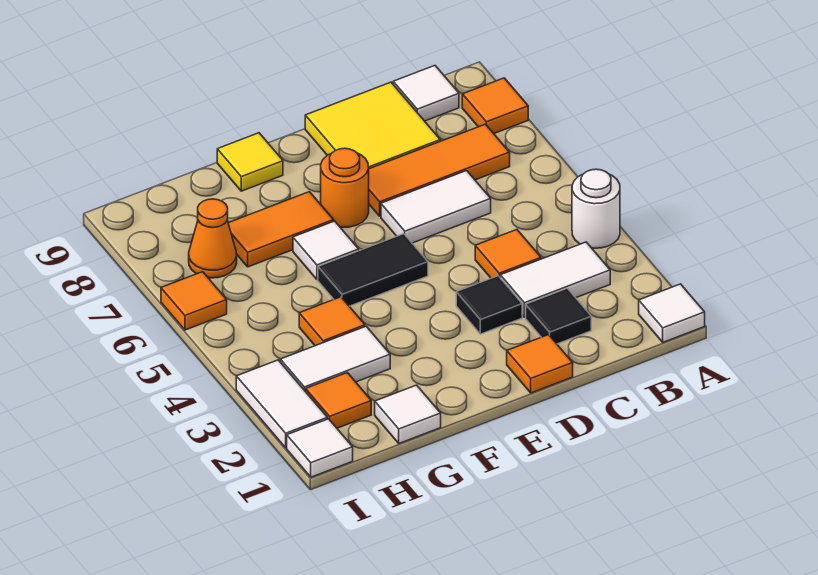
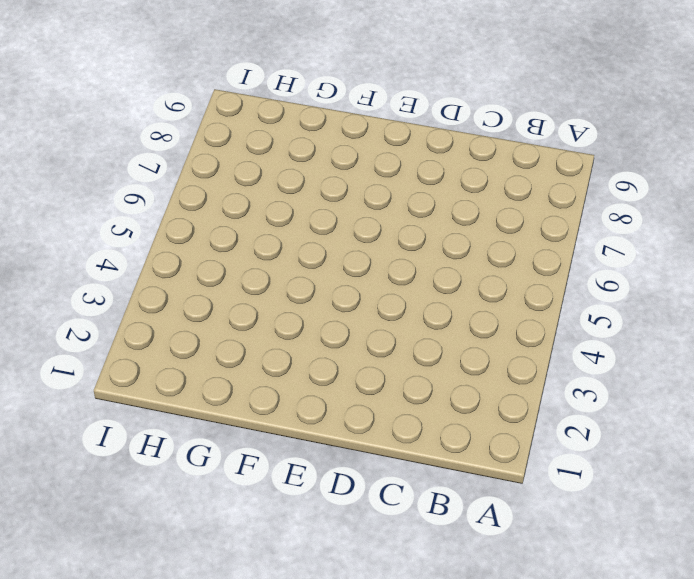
none -> white tile A1 level 1
none -> white round brick A4 level 1
none -> orange tile A8 level 1

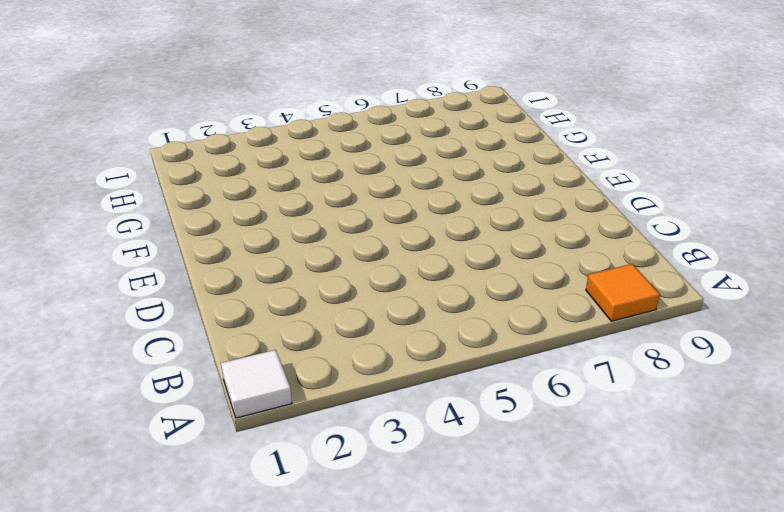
none -> white round brick A4 level 1
none -> white tile B3:C3 level 1
none -> orange tile B7:D7 level 1

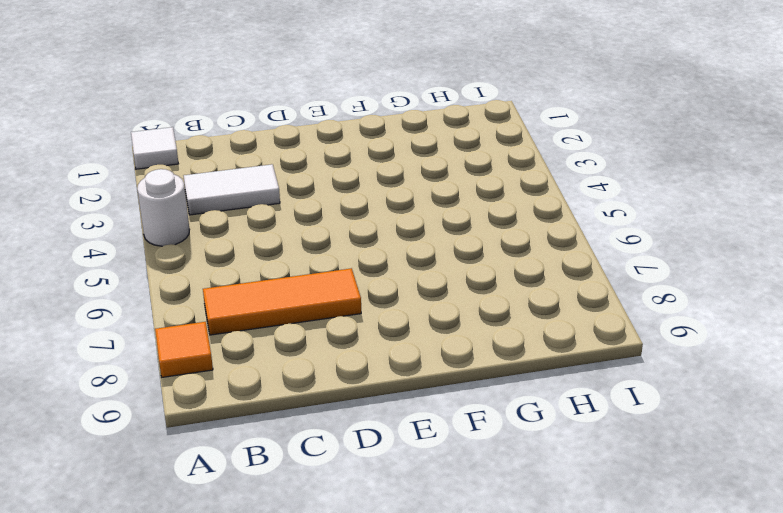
none -> white tile B9 level 1
none -> black tile C2 level 1
none -> orange tile C4 level 1

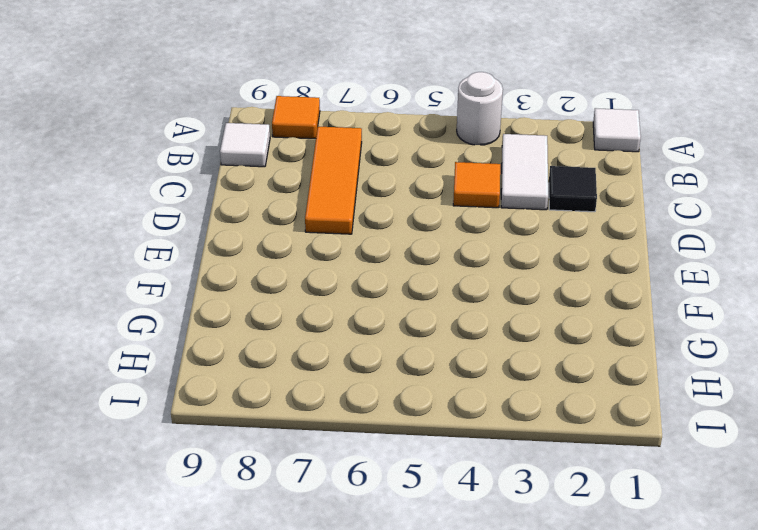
none -> white tile C6:D6 level 1
none -> yellow tile C8:D9 level 1
none -> orange tile D1 level 1

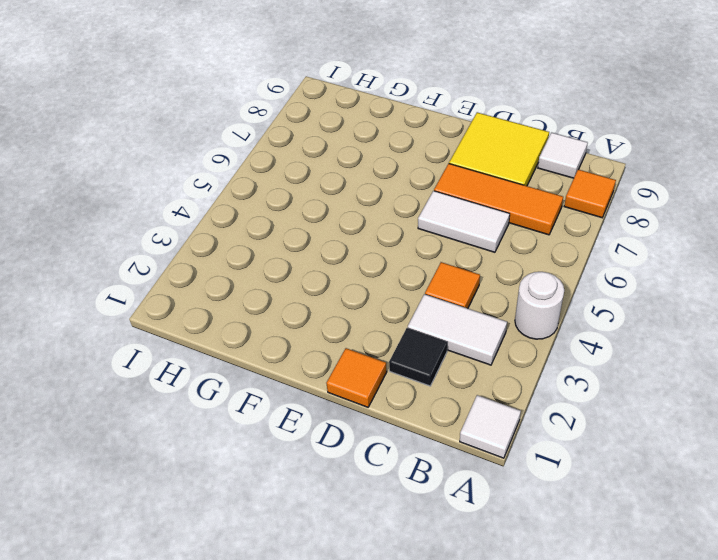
none -> black tile D3 level 1
none -> black tile E5:F5 level 1
none -> orange round brick E7 level 1

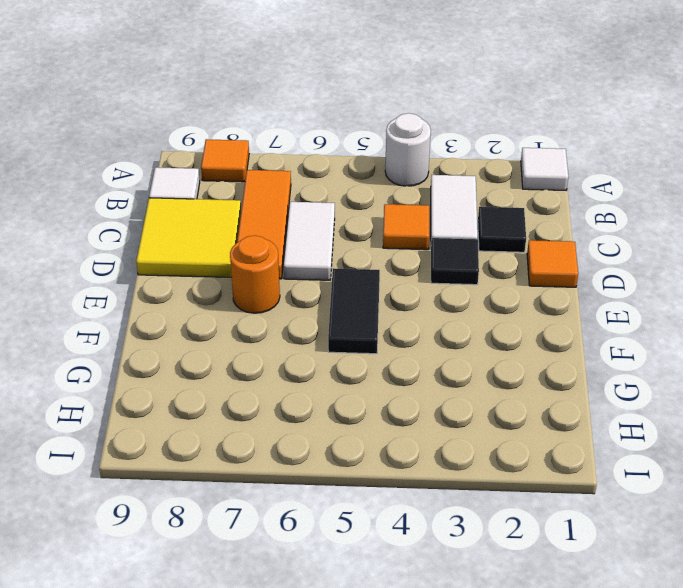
none -> white tile F6 level 1
none -> orange tile F7:G7 level 1
none -> yellow tile F9 level 1

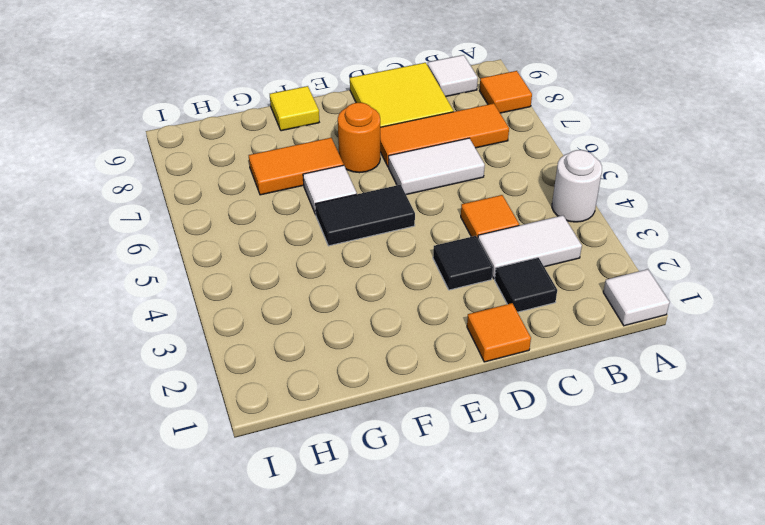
none -> white tile G1 level 1
none -> white tile G3:H3 level 1
none -> orange tile G4 level 1

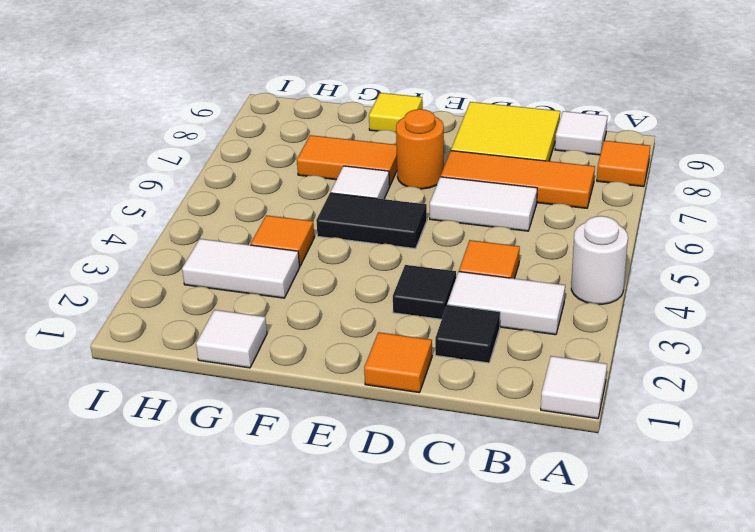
none -> orange tile H2 level 1
none -> orange cone H7 level 1
none -> white tile I1 level 1

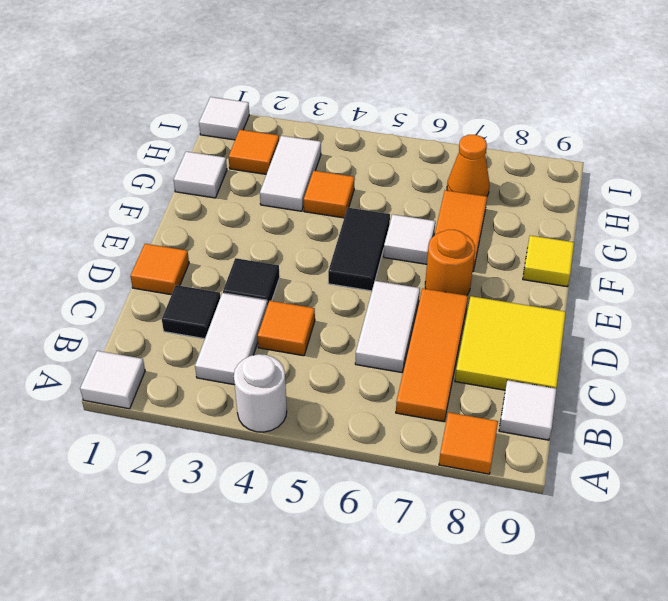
none -> white tile I2:I3 level 1
none -> orange tile I6 level 1

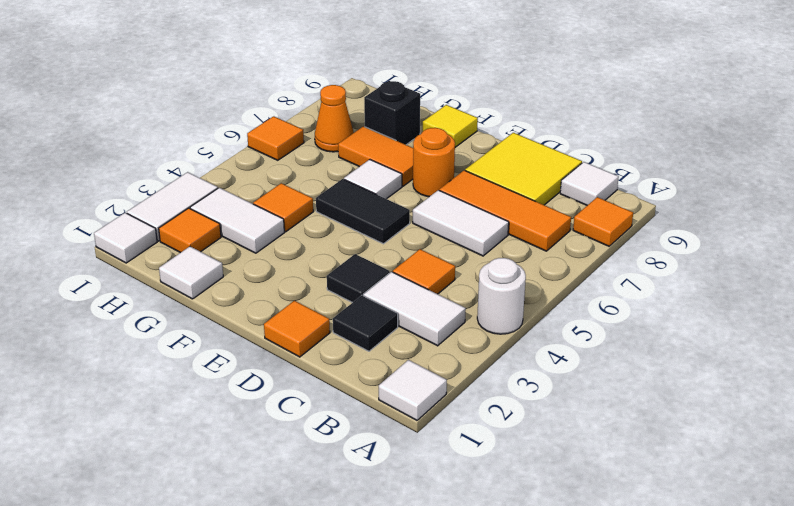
black brick G8 level 1 -> none

